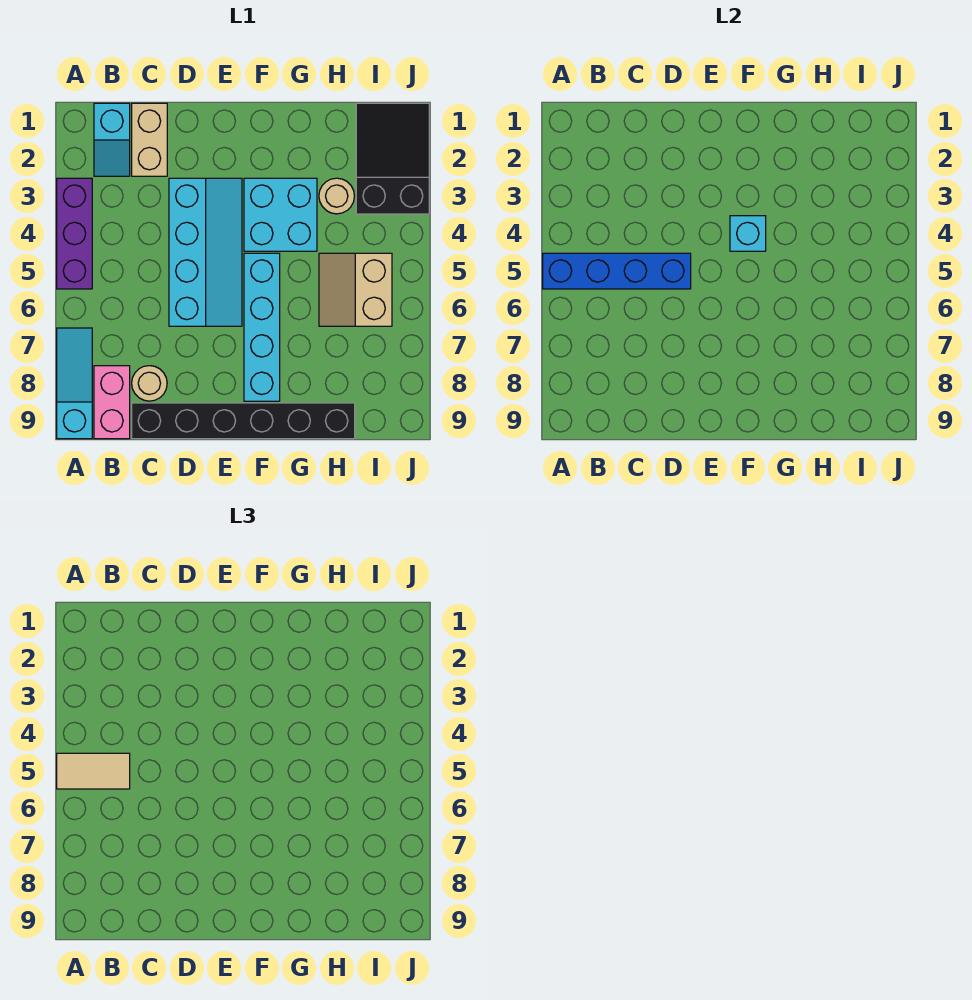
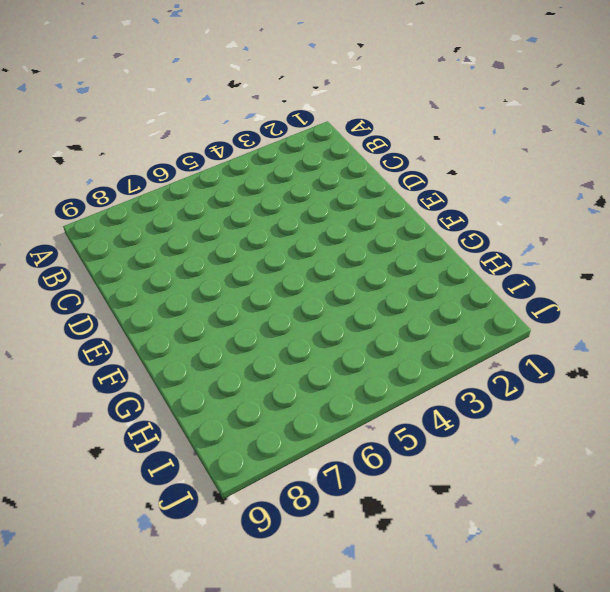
none -> purple brick A3:A5 level 1
none -> cyan slope A7:A9 level 1 top 9
none -> cyan slope B1:B2 level 1 top 1

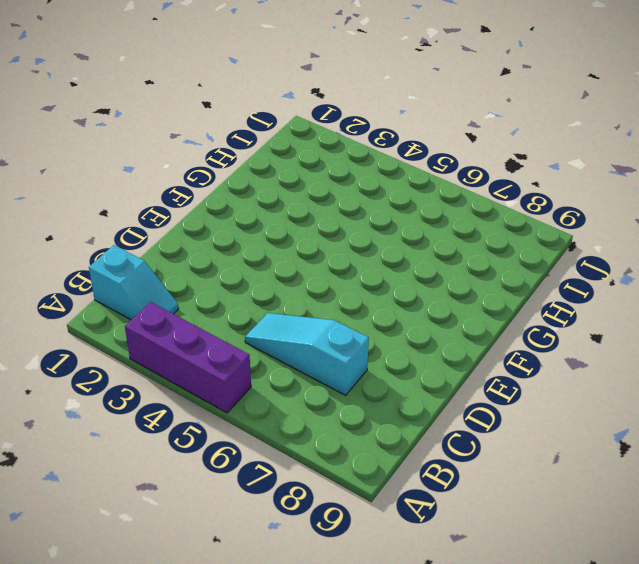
cyan slope C5:C7 level 1 top 7 -> cyan slope A7:A9 level 1 top 9
none -> pink brick B8:B9 level 1
none -> tan brick C1:C2 level 1
none -> tan round brick C8 level 1

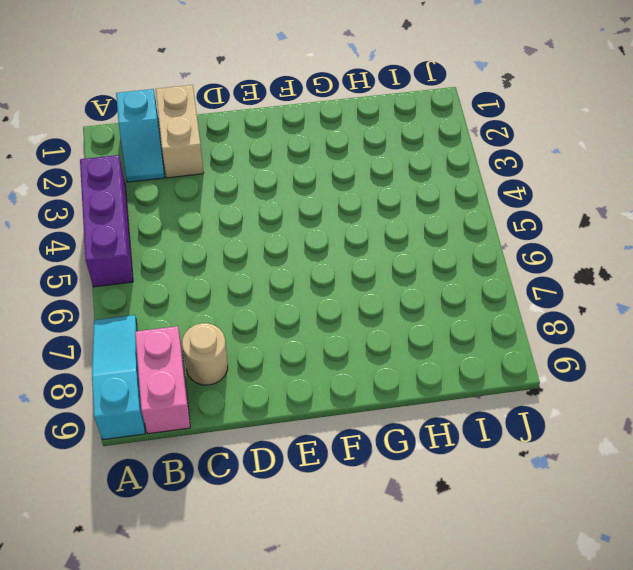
none -> black brick C9:H9 level 1
none -> cyan slope D3:E6 level 1 top D
none -> cyan brick F3:G4 level 1

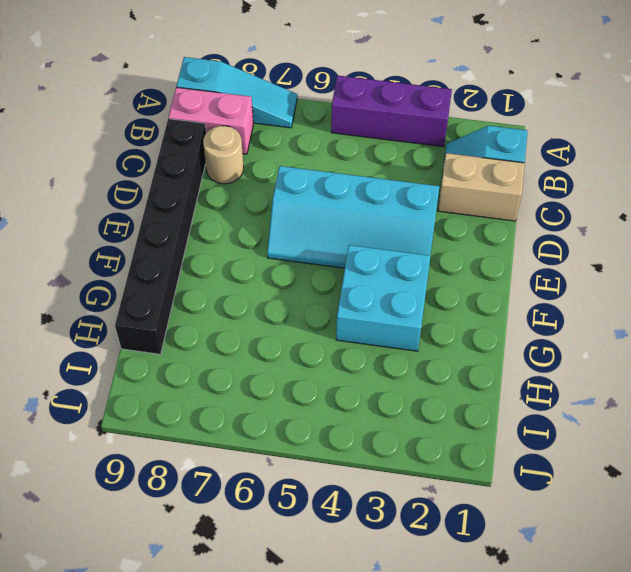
none -> cyan brick F5:F8 level 1
none -> tan round brick H3 level 1
none -> tan slope H5:I6 level 1 top I

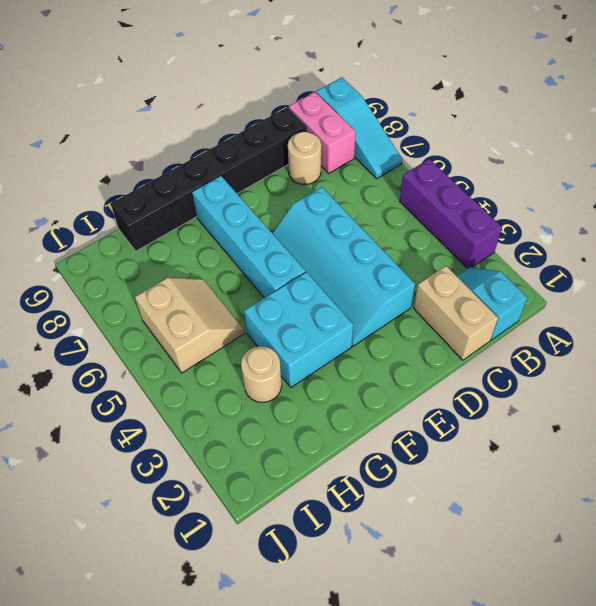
none -> black slope I1:J3 level 1 top 3
none -> blue brick A5:D5 level 2
none -> cyan brick F4 level 2

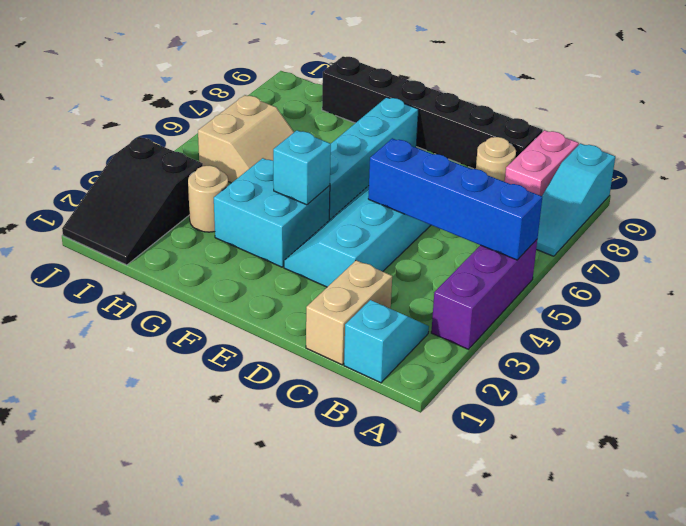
none -> tan tile A5:B5 level 3

